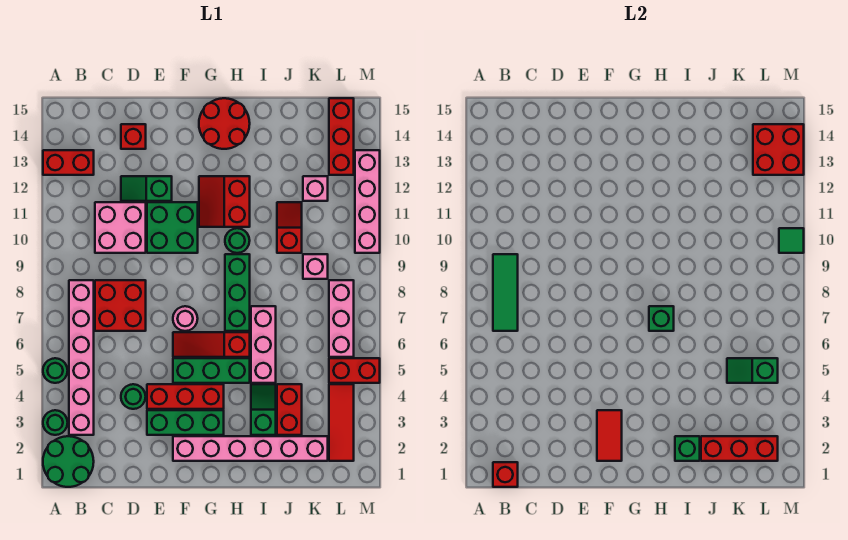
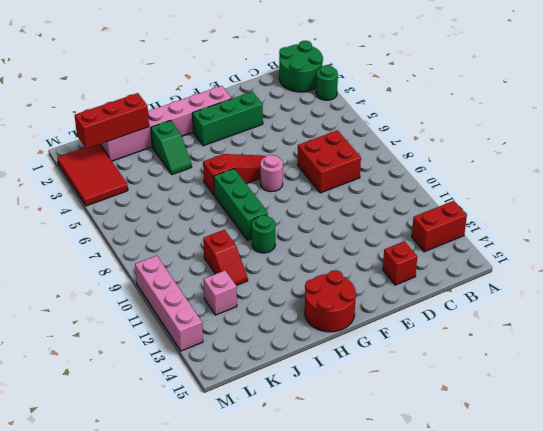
red tile L2:M4 level 1 -> red tile L2:L4 level 1
none -> green round brick A5 level 1
none -> pink brick B3:B8 level 1
none -> pink brick C10:D11 level 1
none -> green round brick D4 level 1

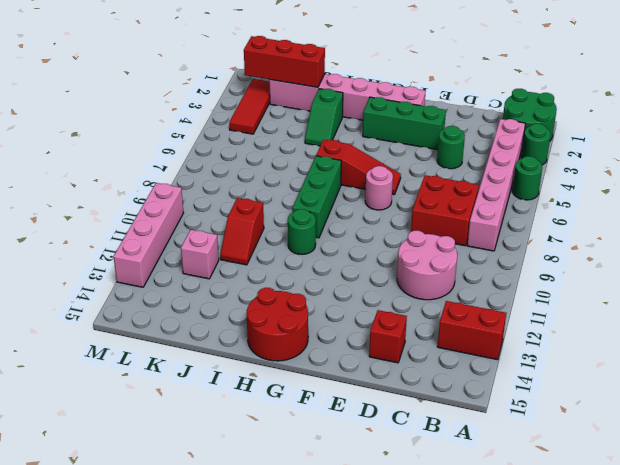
pink round brick C10:D11 level 1 -> pink brick C10:D11 level 1
none -> green slope D12:E12 level 1 top E
none -> red brick E4:G4 level 1
none -> green brick E10:F11 level 1
none -> green brick F5:H5 level 1

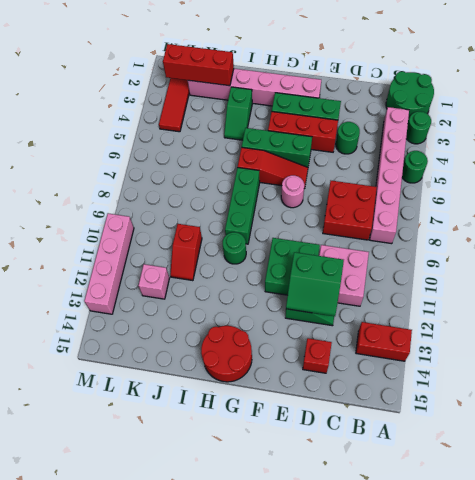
green slope D11:E12 level 2 top 11 -> none
none -> red slope G11:H12 level 1 top H
none -> pink brick I5:I7 level 1
none -> red brick J3:J4 level 1
none -> pink brick K9 level 1

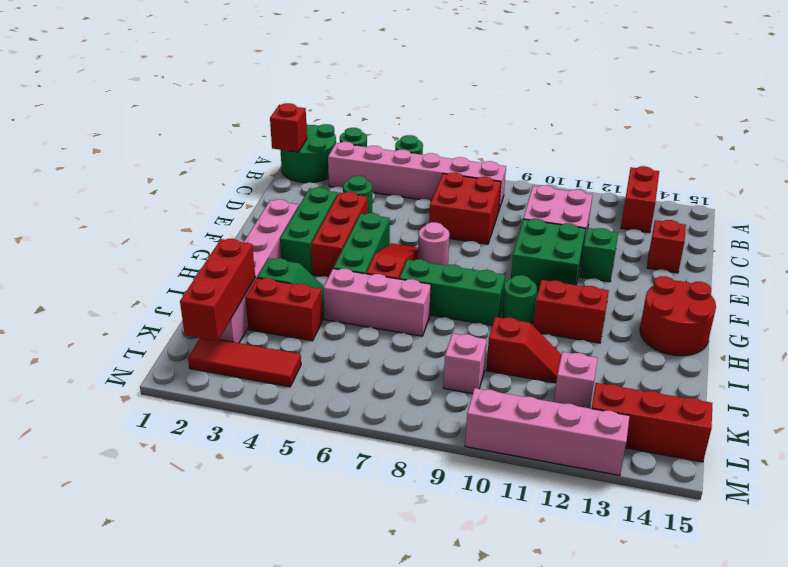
none -> red brick L5:M5 level 1
none -> pink brick L6:L8 level 1
none -> green tile B7:B9 level 2
none -> red tile F2:F3 level 2

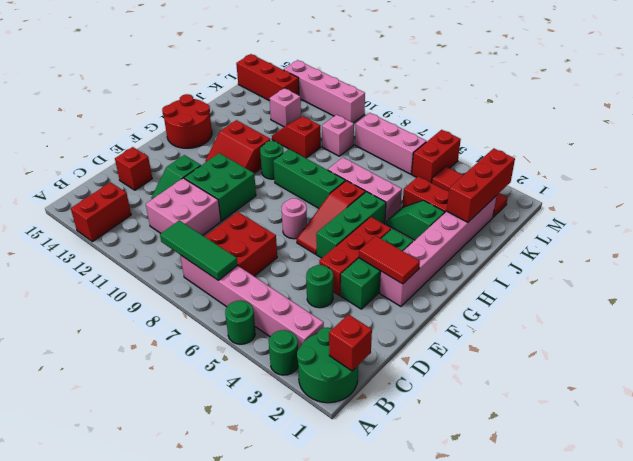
none -> green brick H7 level 2
none -> green brick I2 level 2
none -> green slope K5:L5 level 2 top L
none -> red brick L13:M14 level 2

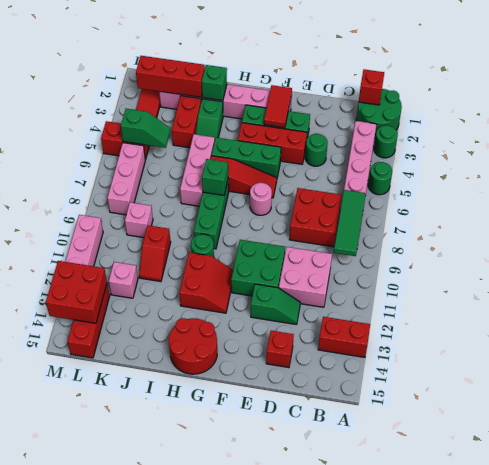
none -> green tile M10 level 2

